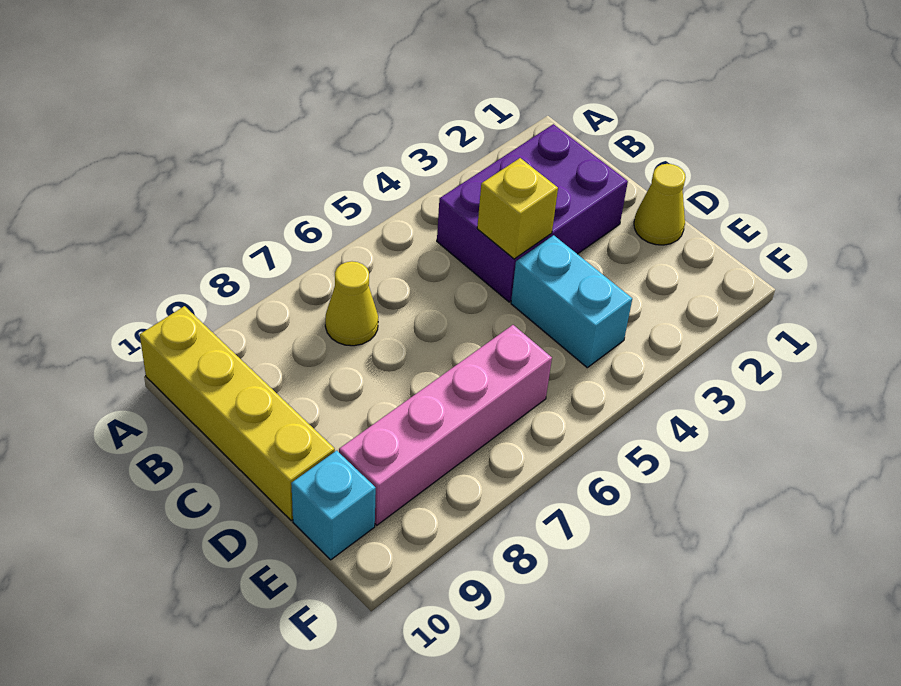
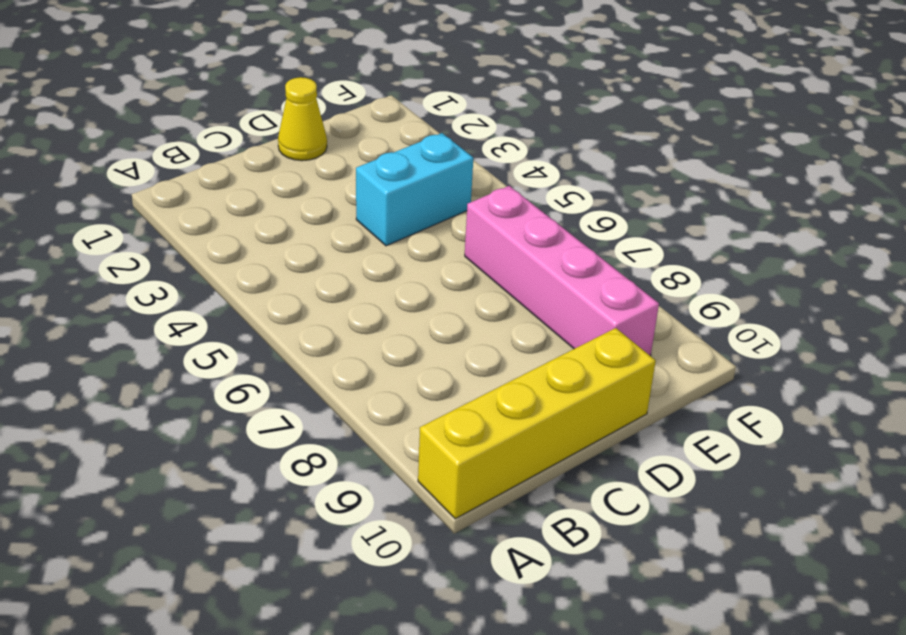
none -> purple brick B2:C4 level 1
none -> yellow cone B7 level 1

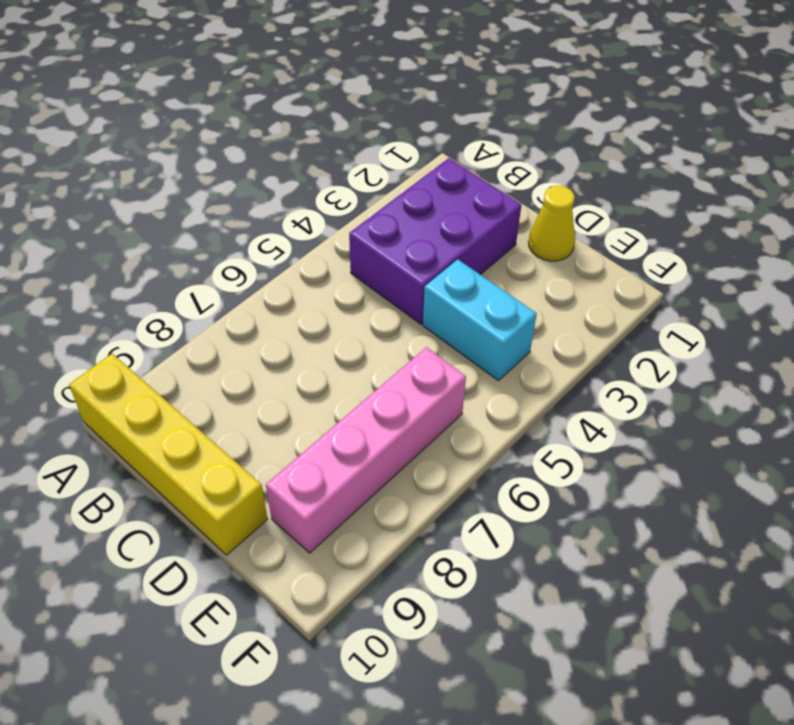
none -> yellow cone B7 level 1
none -> cyan brick E10 level 1

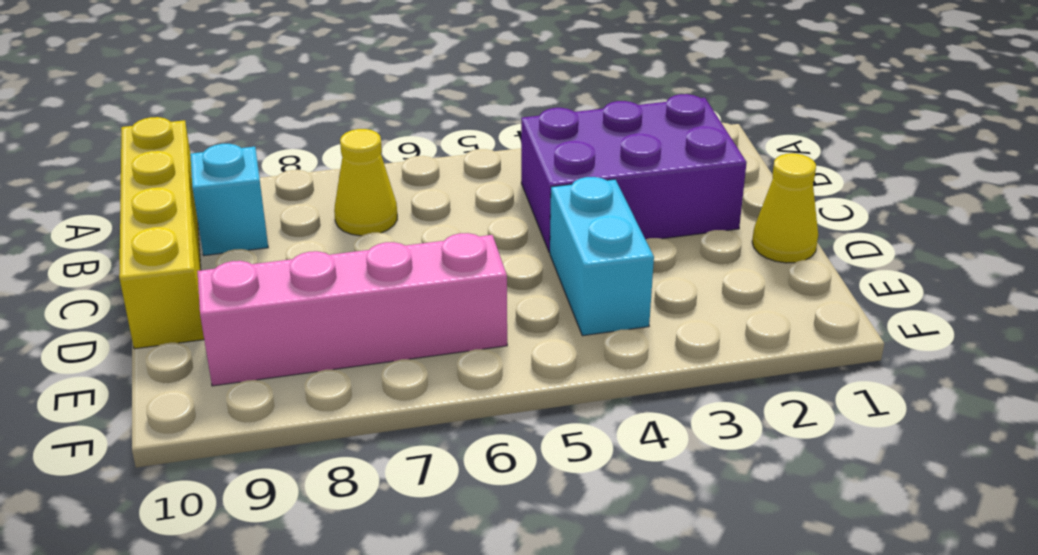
cyan brick B9 level 1 -> cyan brick E10 level 1
none -> yellow brick C4 level 2

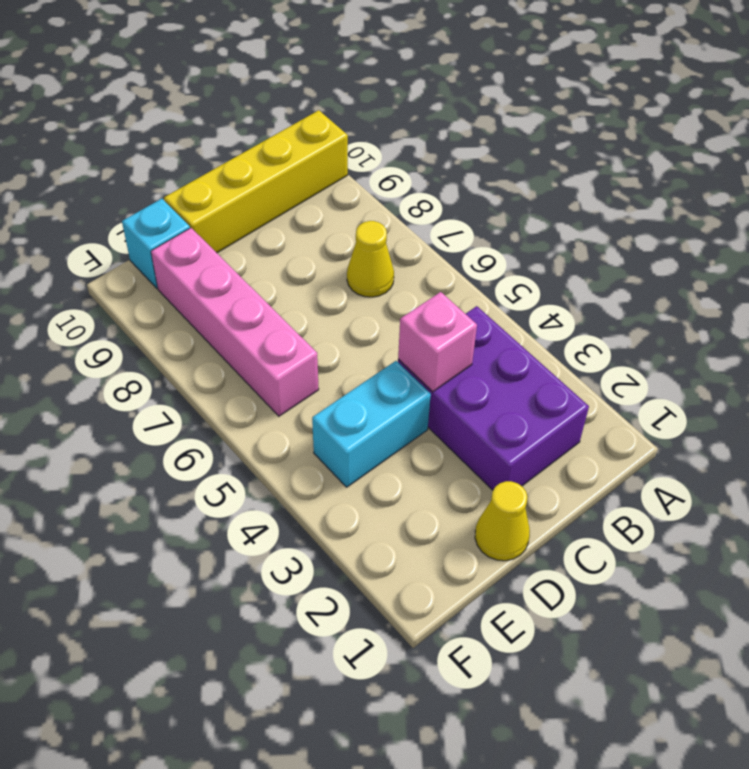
pink brick C4 level 2 -> yellow brick C4 level 2

